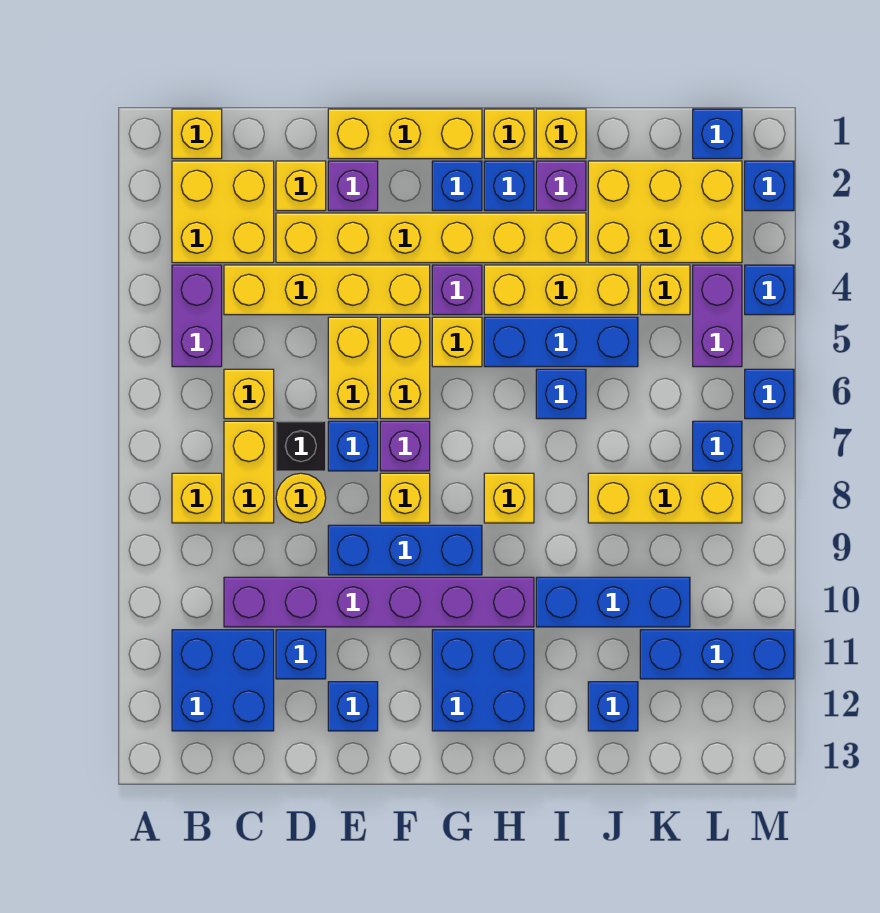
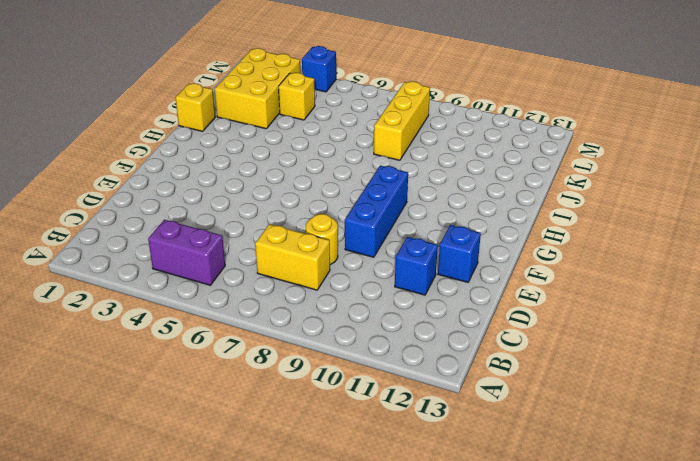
none -> yellow brick B1 level 1
none -> yellow brick B2:C3 level 1
none -> yellow brick B8 level 1
none -> blue brick B11:C12 level 1

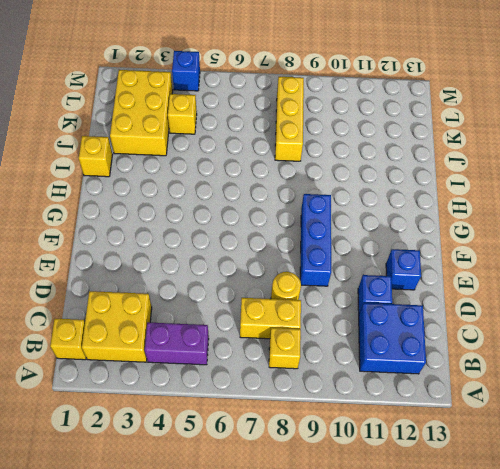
none -> yellow brick C4:F4 level 1
none -> yellow brick C6 level 1
none -> purple brick C10:H10 level 1
none -> yellow brick D2 level 1

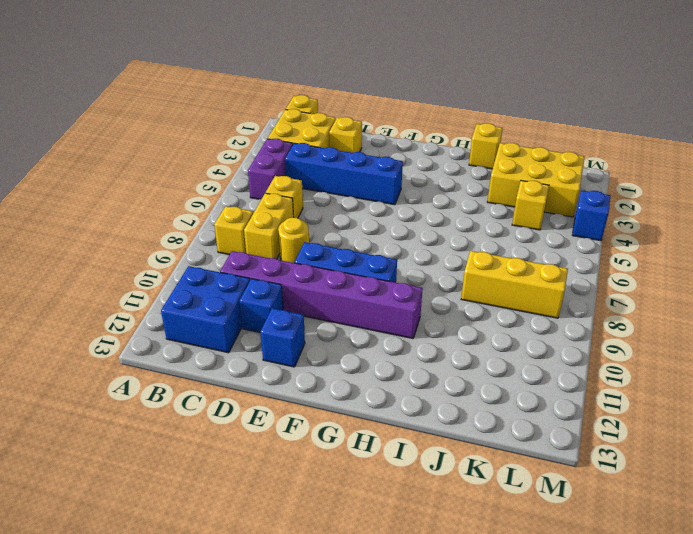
blue brick C4:F4 level 1 -> yellow brick C4:F4 level 1
none -> yellow brick D3:I3 level 1
none -> black brick D7 level 1
none -> yellow brick E1:G1 level 1
none -> purple brick E2 level 1

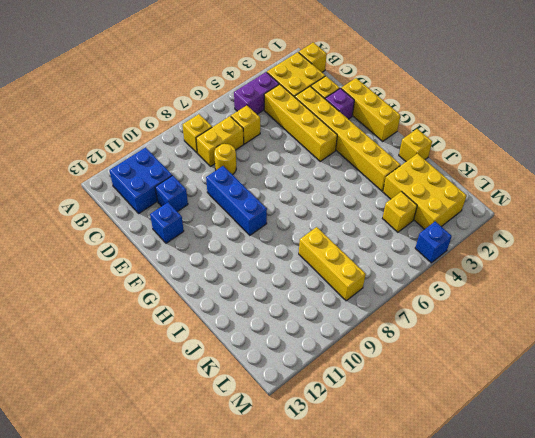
none -> purple brick C10:H10 level 1
none -> black brick D7 level 1
none -> yellow brick E5:E6 level 1
none -> blue brick E7 level 1

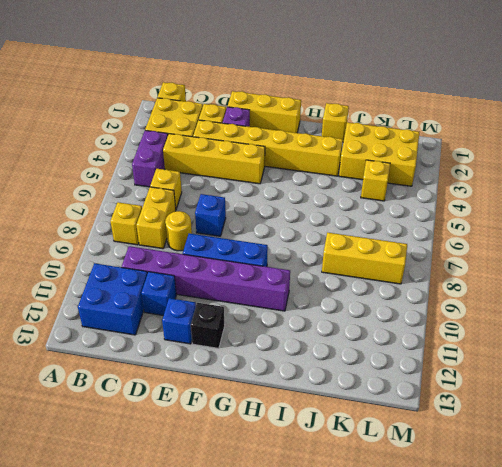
black brick F12 level 1 -> black brick D7 level 1
none -> yellow brick E5:E6 level 1
none -> yellow brick F5:F6 level 1
none -> purple brick F7 level 1
none -> yellow brick F8 level 1

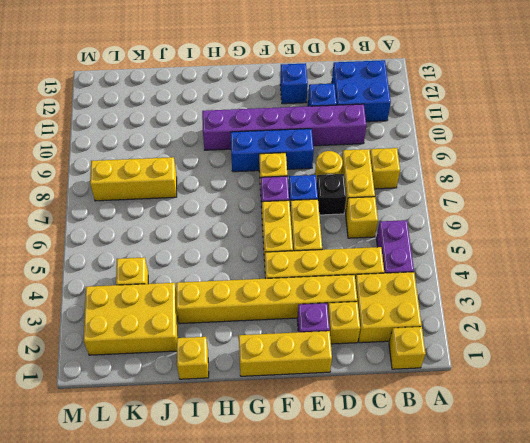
none -> blue brick G2 level 1
none -> purple brick G4 level 1
none -> yellow brick G5 level 1
none -> blue brick G11:H12 level 1

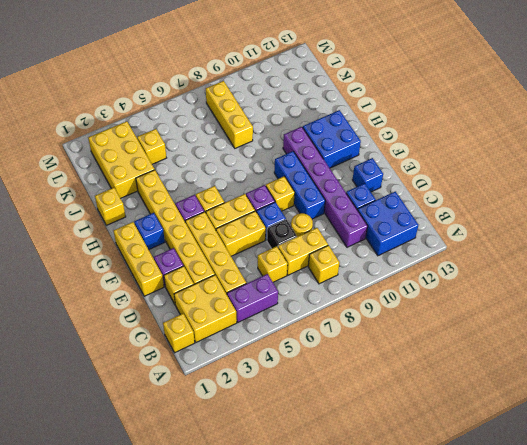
none -> yellow brick H1 level 1
none -> blue brick H2 level 1
none -> yellow brick H4:J4 level 1
none -> blue brick H5:J5 level 1

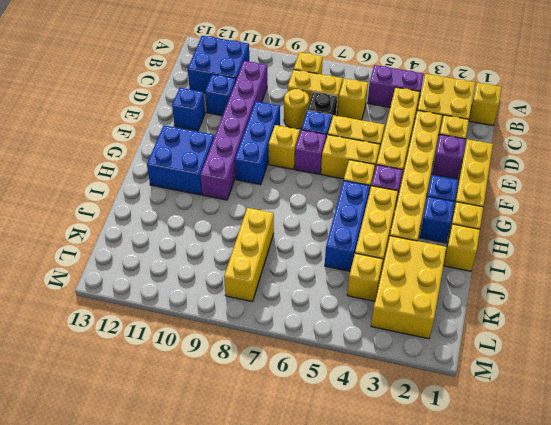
none -> yellow brick H8 level 1
none -> purple brick I2 level 1
none -> blue brick I6 level 1
none -> blue brick I10:K10 level 1

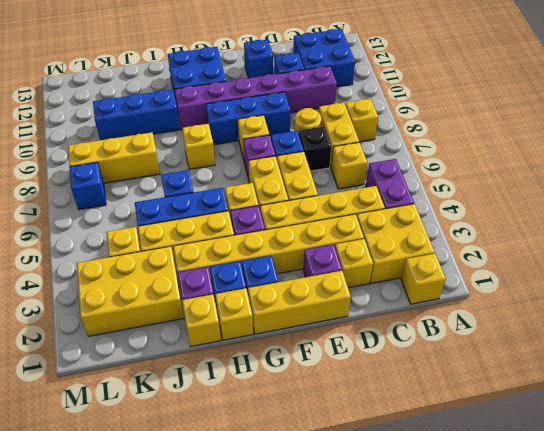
none -> blue brick J12 level 1
none -> blue brick K11:M11 level 1
none -> blue brick L1 level 1
none -> purple brick L4:L5 level 1

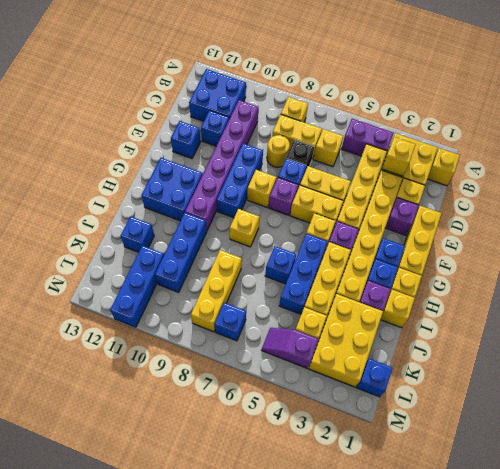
yellow brick C3 level 2 -> none
purple slope L4:L5 level 1 top 4 -> purple brick L4:L5 level 1
none -> blue brick M2 level 1
none -> blue brick M4 level 1
none -> blue brick M6 level 1

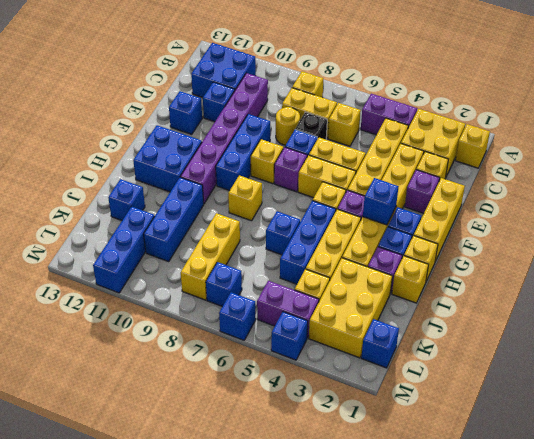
blue brick G3 level 2 -> blue brick M2 level 1

